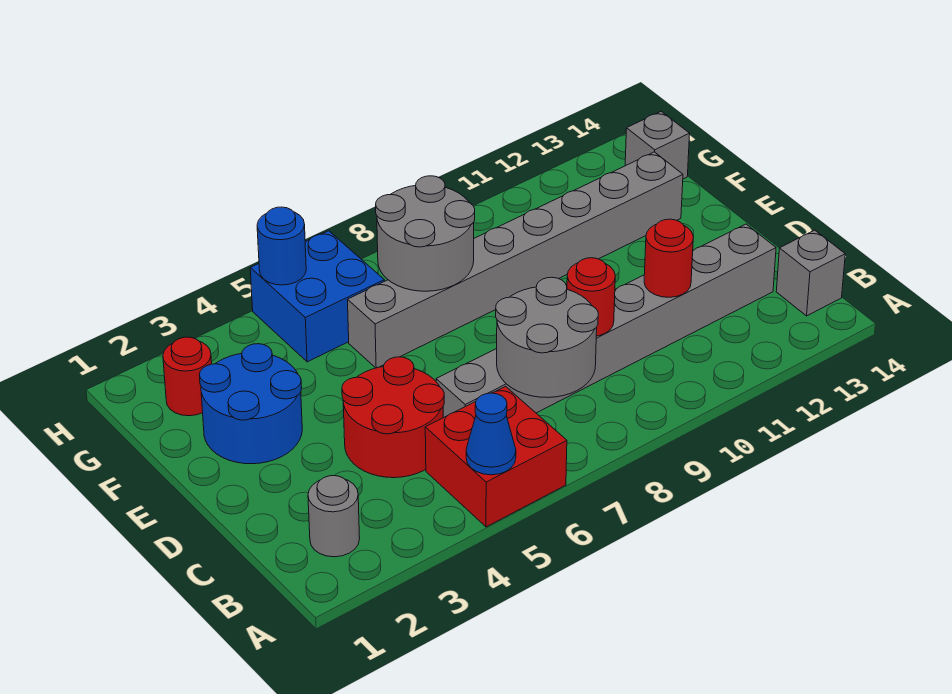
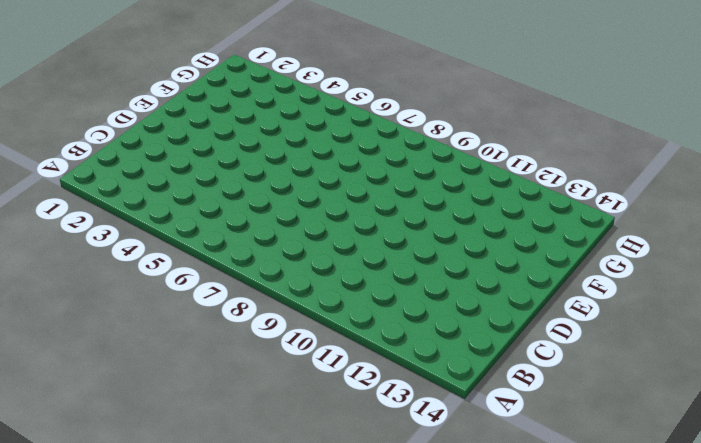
none -> red brick A5:B6 level 1
none -> grey round brick B2 level 1
none -> grey brick B14 level 1

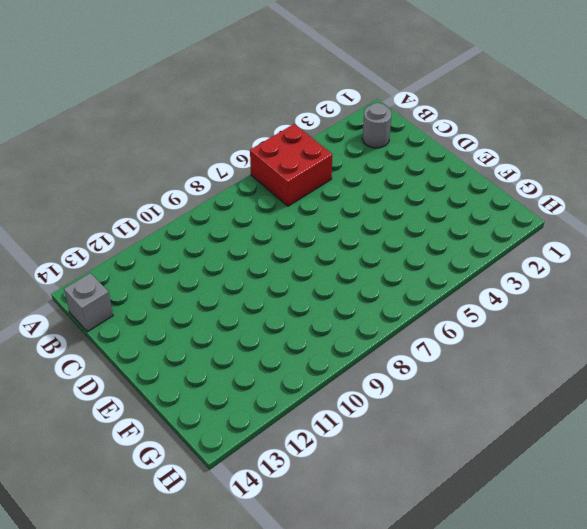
none -> red round brick C4:D5 level 1
none -> grey brick C6:C13 level 1
none -> blue round brick E2:F3 level 1

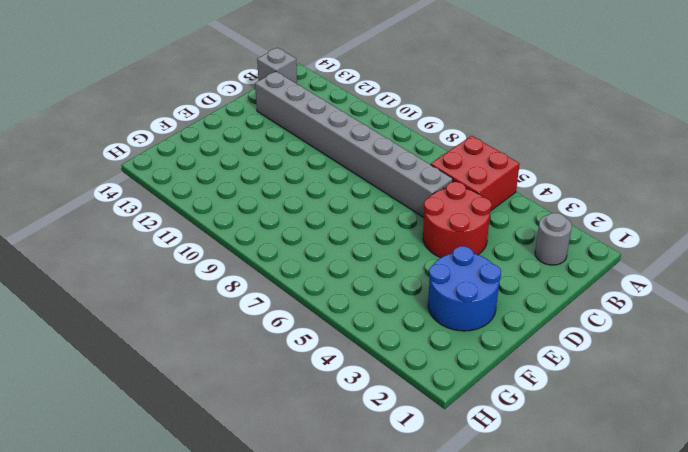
none -> grey brick F6:F13 level 1
none -> red round brick G2 level 1
none -> blue brick G5:H6 level 1

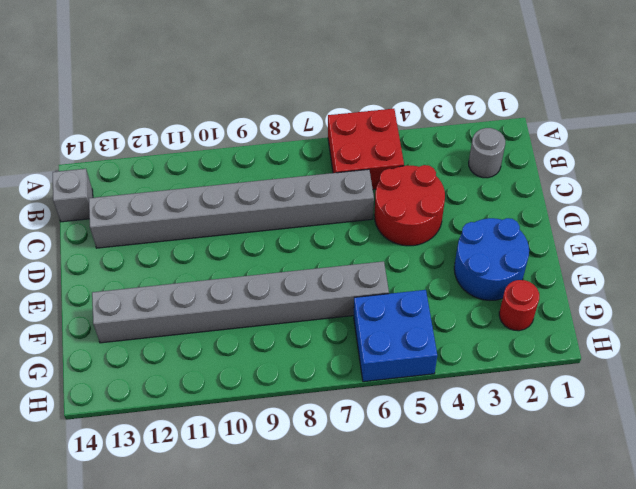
none -> grey brick G14 level 1
none -> blue cone A5 level 2
none -> grey round brick B7:C8 level 2

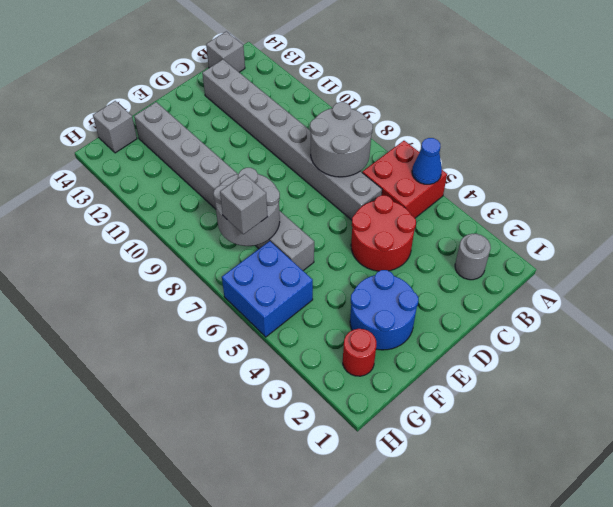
grey brick G7 level 3 -> none
none -> red round brick C9 level 2
none -> red round brick C11 level 2
none -> blue round brick H5 level 2

